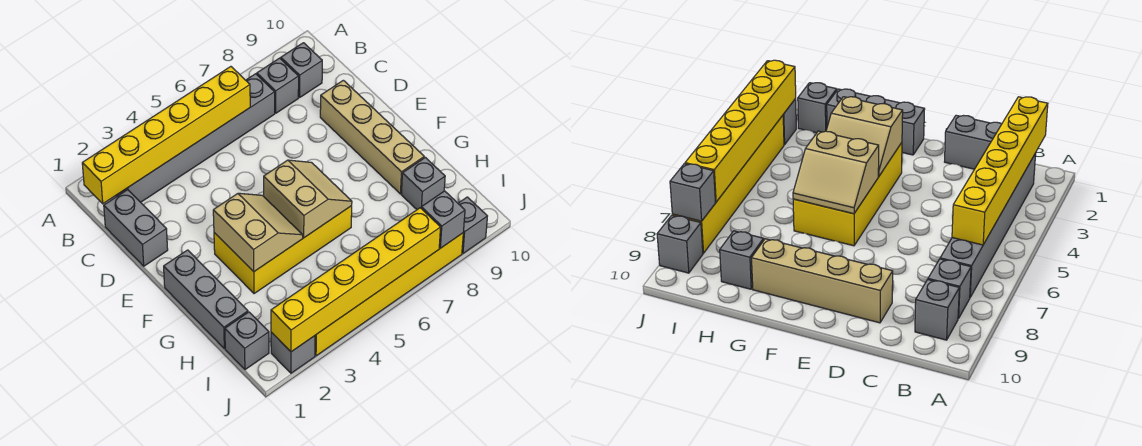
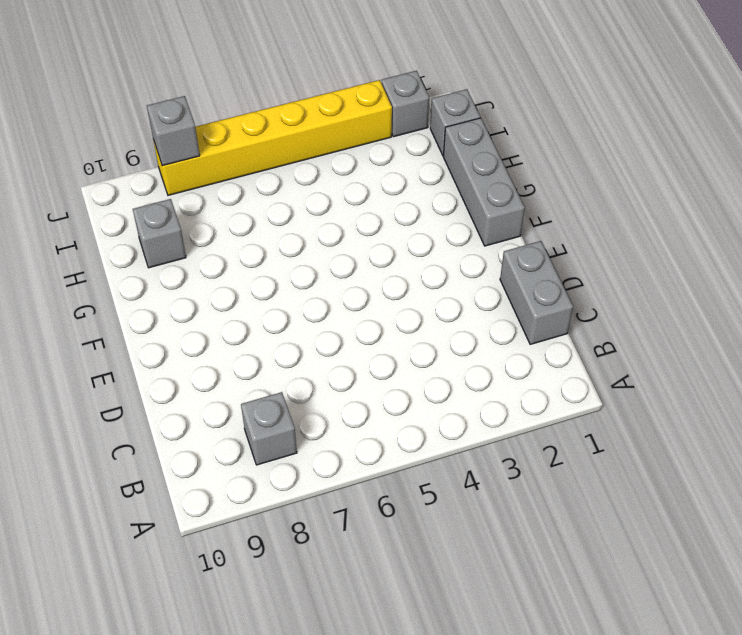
none -> grey brick B2:B7 level 1
none -> grey brick B9 level 1
none -> tan brick D9:G9 level 1

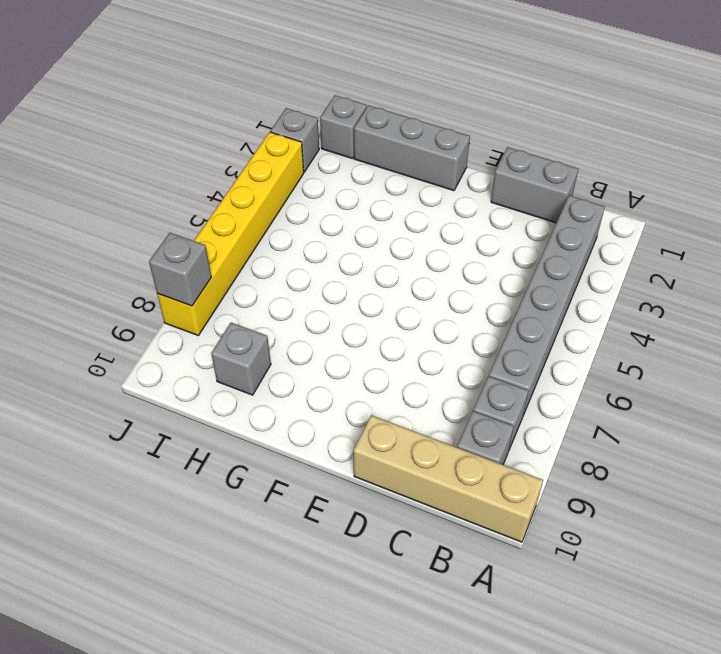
tan brick A10:D10 level 1 -> tan brick D9:G9 level 1
none -> yellow brick F3:G6 level 1
none -> grey brick J9 level 1
none -> yellow brick B1:B6 level 2

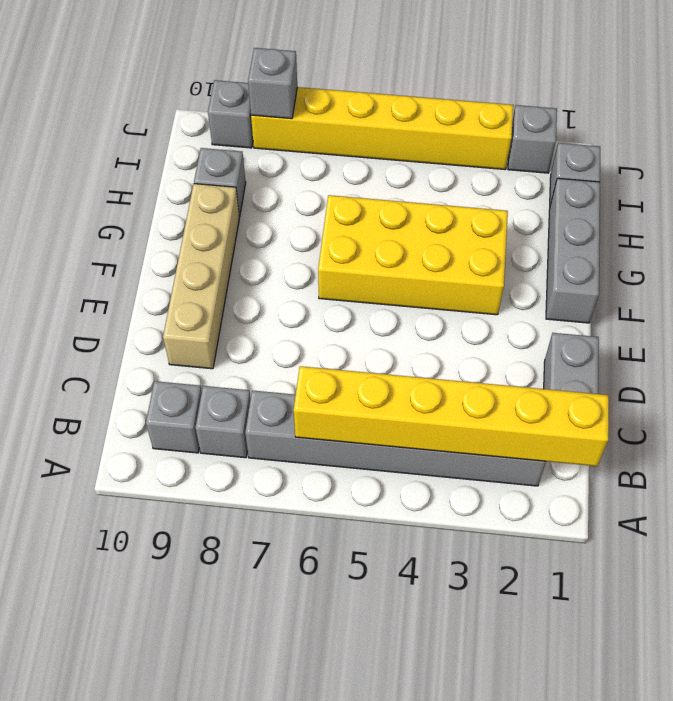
none -> tan slope F3:G4 level 2 top 3
none -> tan slope F5:G6 level 2 top 5
none -> yellow brick J2:J7 level 2

